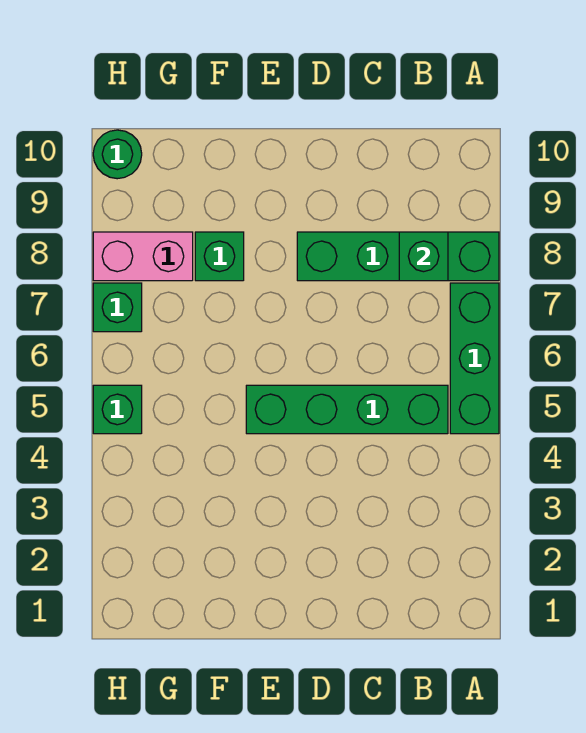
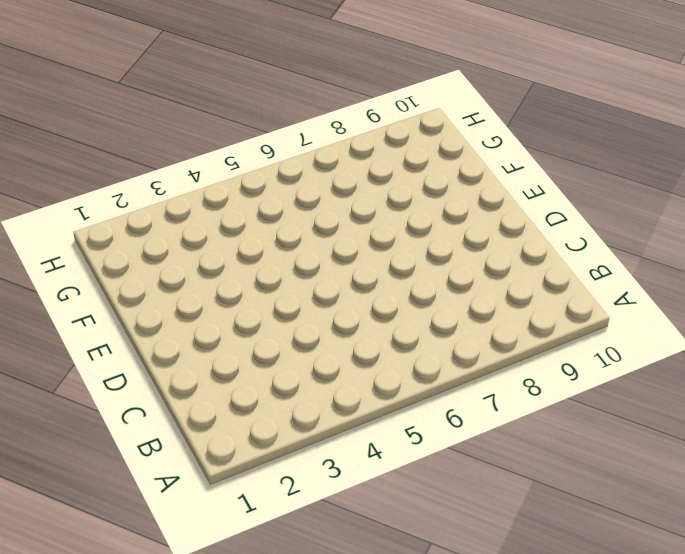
none -> green brick A5:A7 level 1
none -> green brick A8:D8 level 1

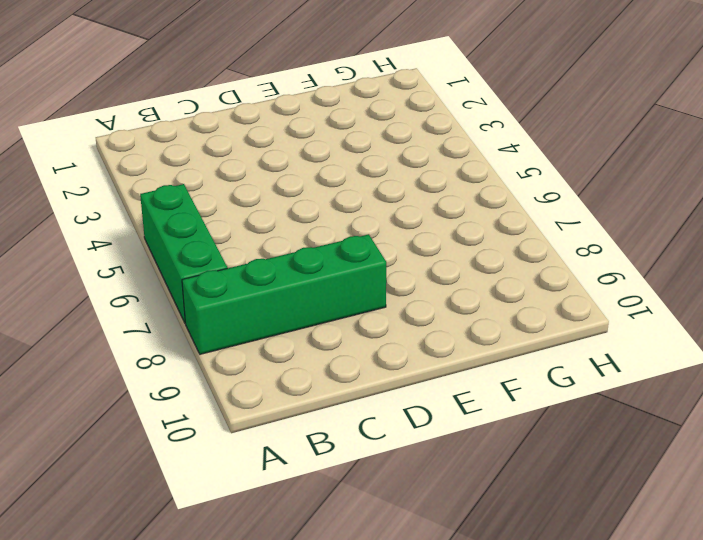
none -> green brick B5:E5 level 1
none -> green brick F8 level 1

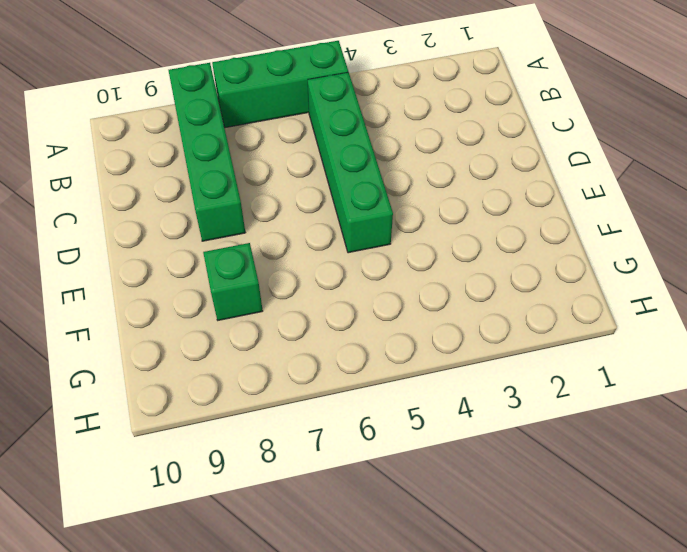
none -> pink brick G8:H8 level 1
none -> green brick H5 level 1

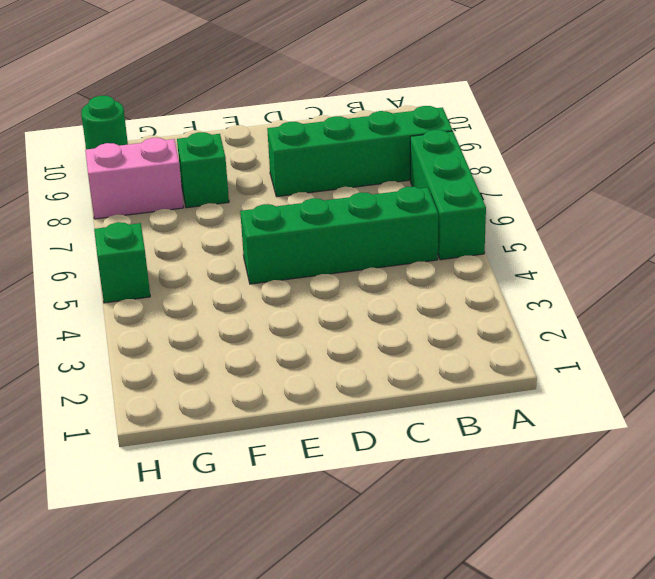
none -> green brick H7 level 1
none -> green brick B8 level 2

